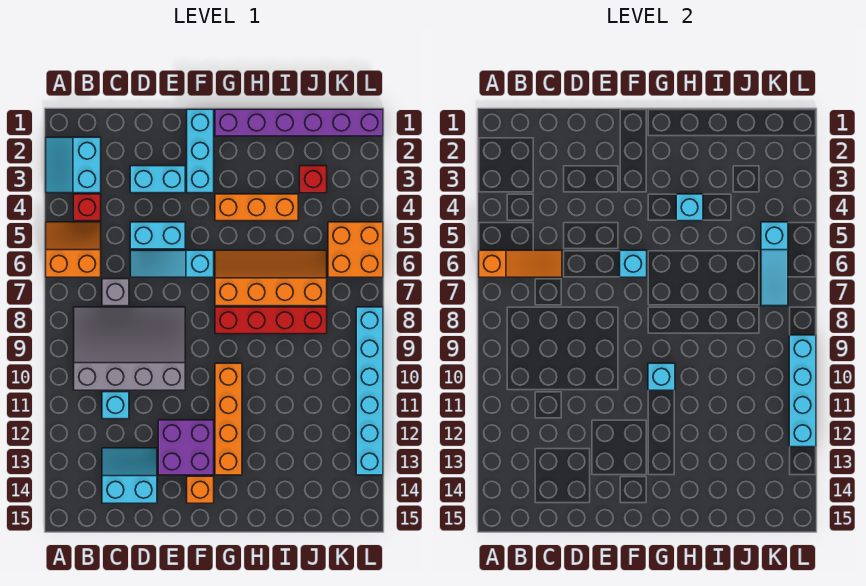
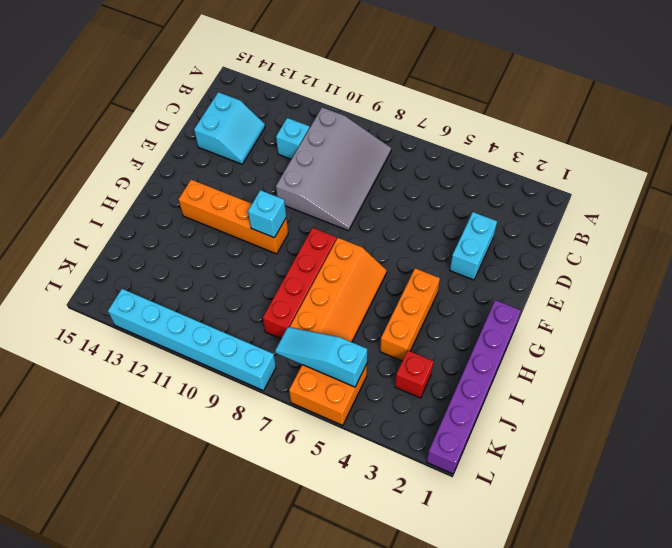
none -> cyan slope A2:B3 level 1 top B
none -> orange slope A5:B6 level 1 top 6
none -> red brick B4 level 1

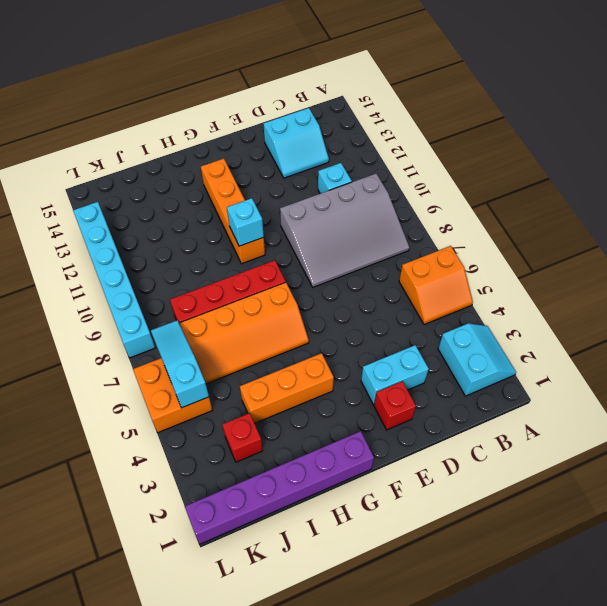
red brick E2 level 1 -> red brick B4 level 1
none -> grey brick C7 level 1
none -> cyan brick D5:E5 level 1
none -> cyan slope D6:F6 level 1 top F

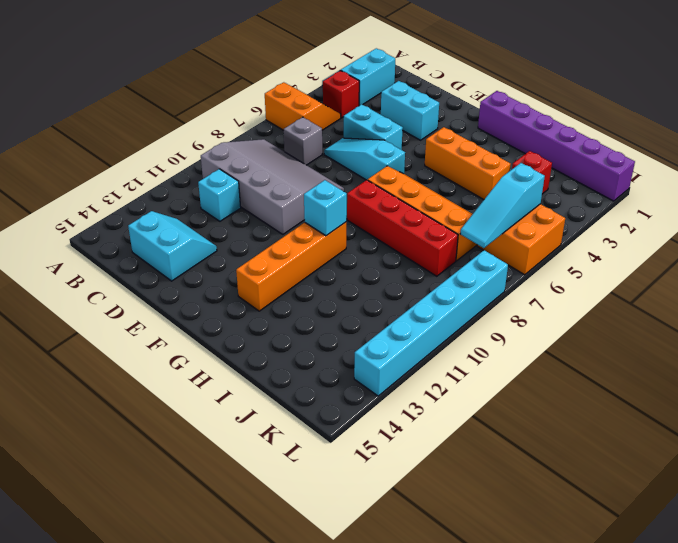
none -> purple brick E12:F13 level 1
none -> cyan brick F1:F3 level 1
none -> orange brick F14 level 1

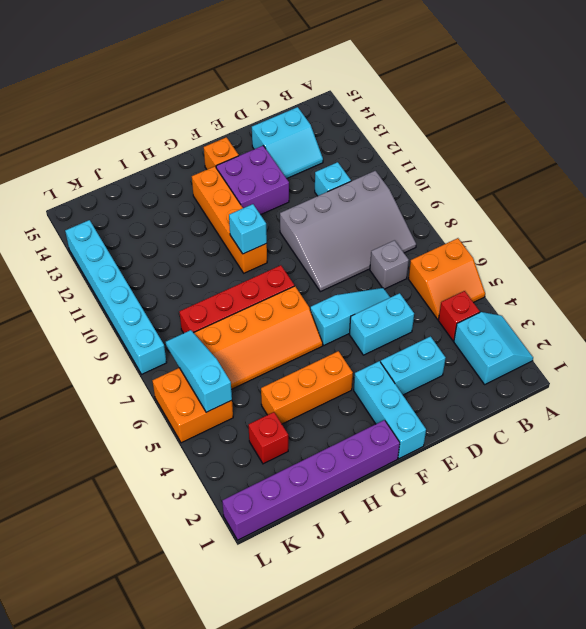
none -> orange slope A6:C6 level 2 top A
none -> cyan brick F6 level 2
none -> cyan brick H4 level 2

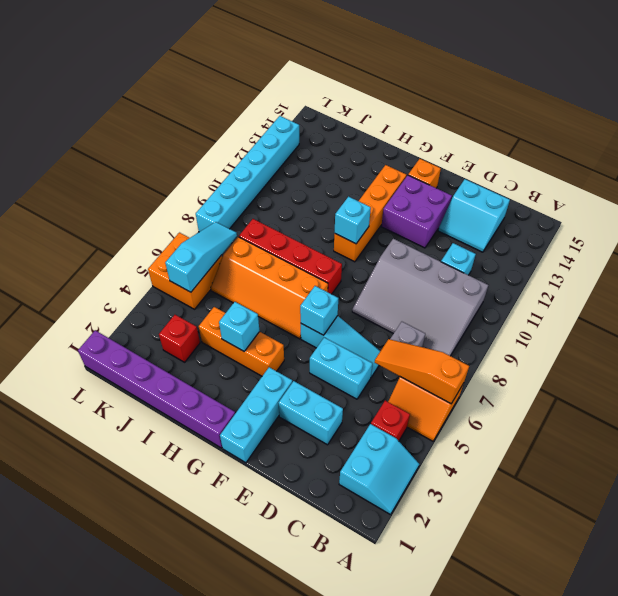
none -> cyan brick L9:L12 level 2

